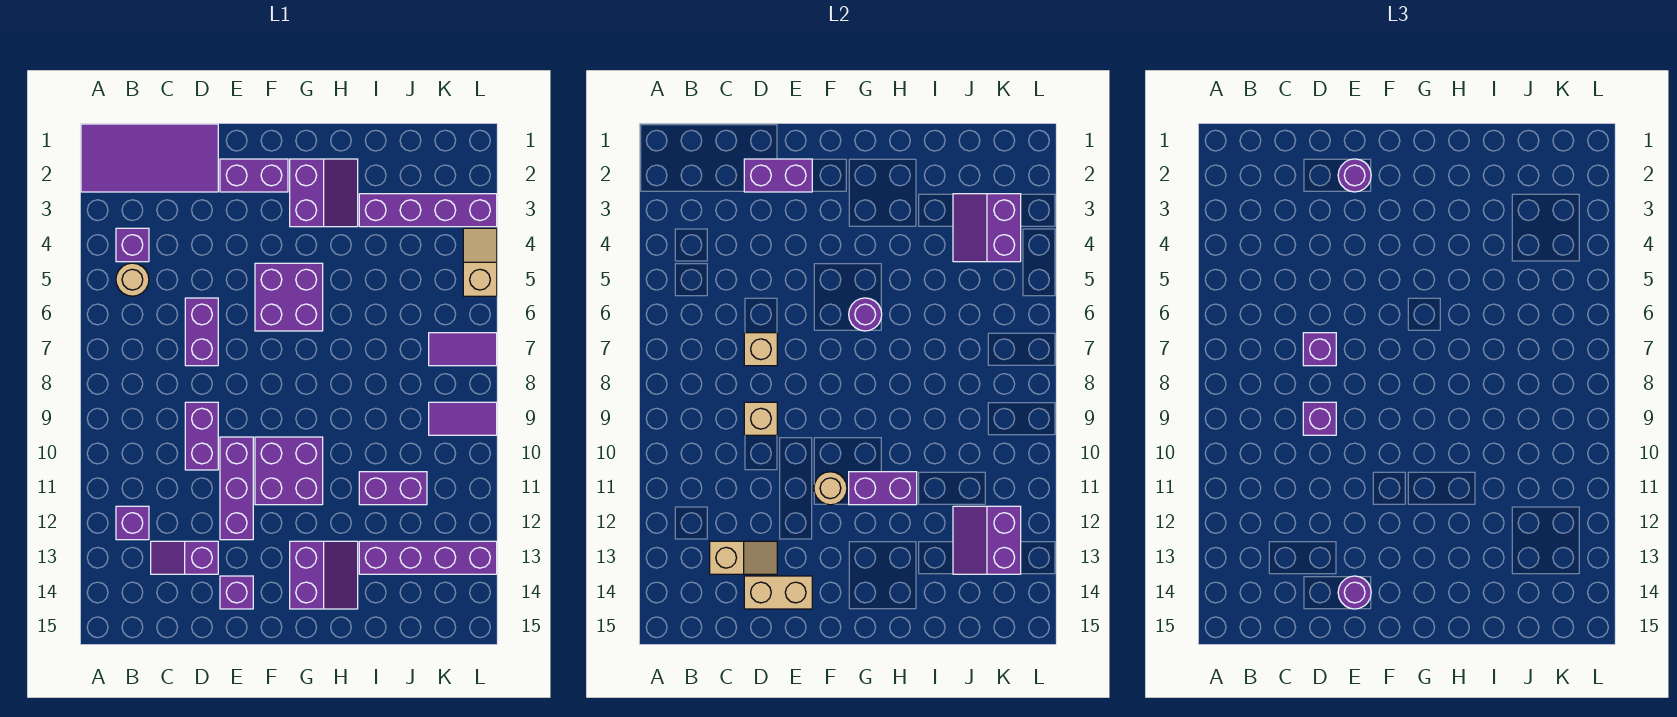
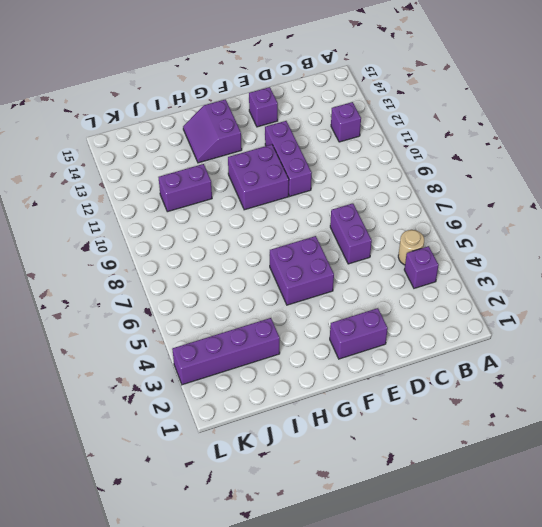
none -> purple tile A1:D2 level 1
none -> purple slope C13:D13 level 1 top D
none -> purple brick D9:D10 level 1
none -> purple slope G2:H3 level 1 top G

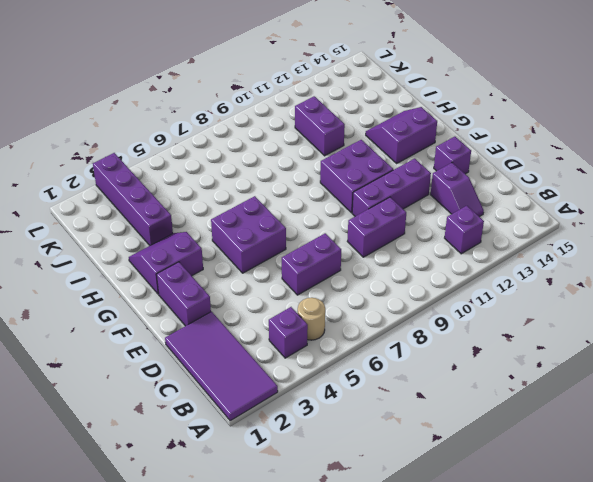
none -> purple brick I13:L13 level 1
none -> purple tile K7:L7 level 1
none -> purple tile K9:L9 level 1
none -> tan slope L4:L5 level 1 top 5

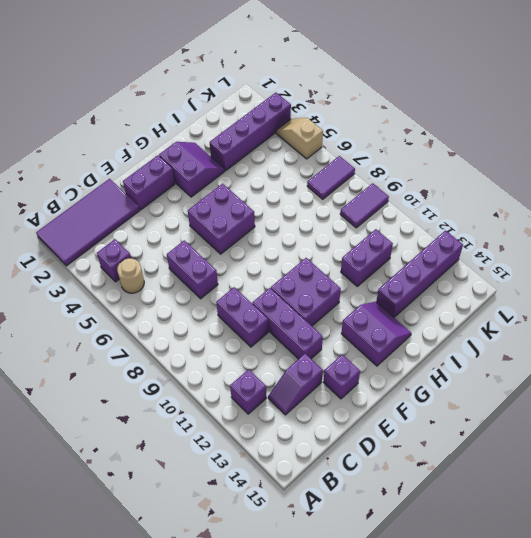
none -> tan slope C13:D13 level 2 top C
none -> purple brick D2:E2 level 2
none -> tan brick D7 level 2
none -> tan brick D9 level 2

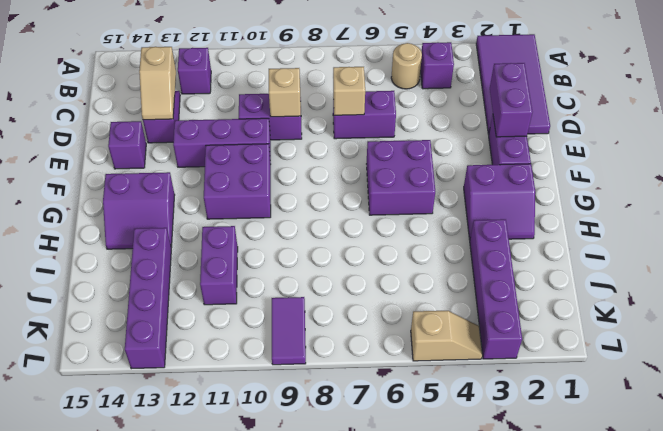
none -> purple tile K7:L7 level 1
none -> tan brick D14:E14 level 2
none -> tan round brick F11 level 2
none -> purple round brick G6 level 2

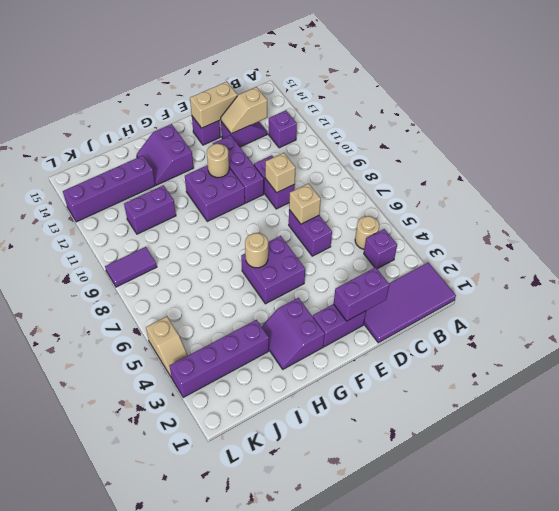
tan round brick G6 level 2 -> purple round brick G6 level 2
none -> purple tile K7:L7 level 1
none -> purple brick G11:H11 level 2
none -> purple slope J3:K4 level 2 top K
none -> purple slope J12:K13 level 2 top K

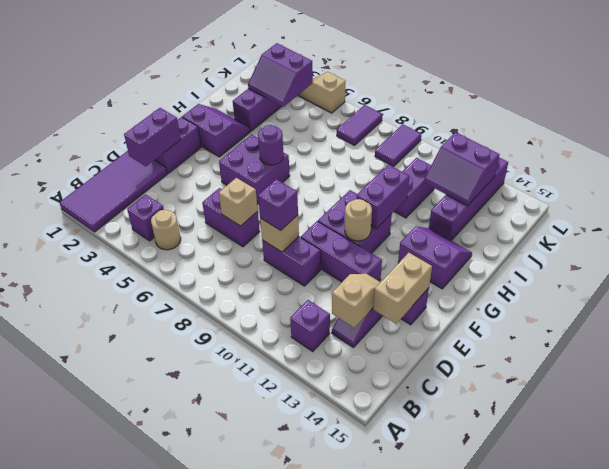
none -> purple brick D7 level 3
none -> purple round brick E2 level 3
none -> purple round brick E14 level 3

